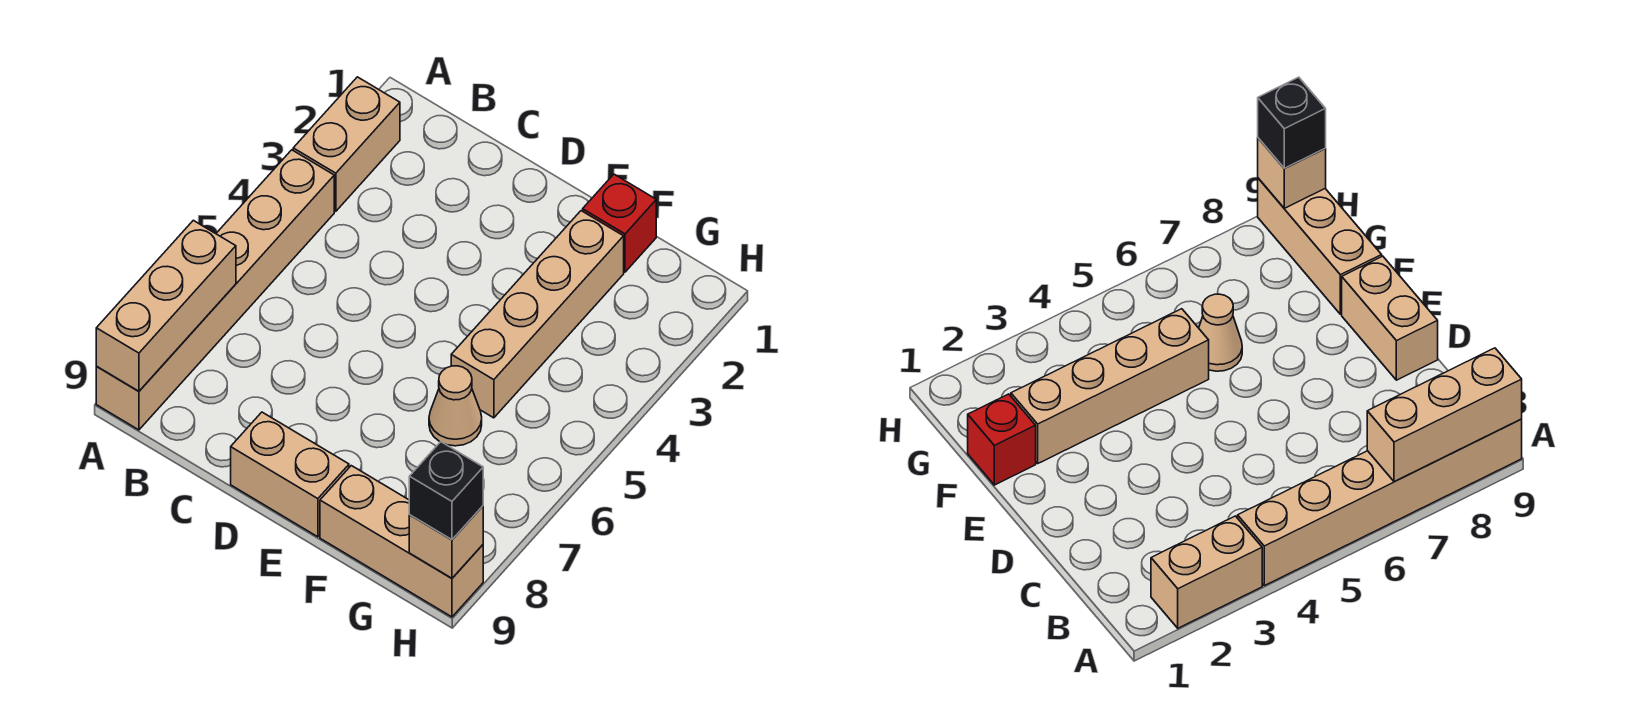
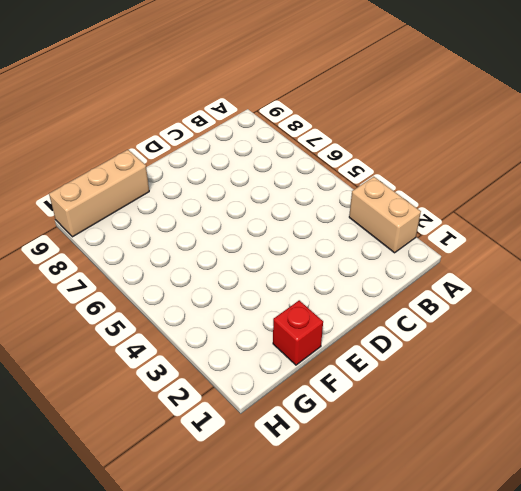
none -> tan brick A4:A9 level 1
none -> tan brick D9:E9 level 1

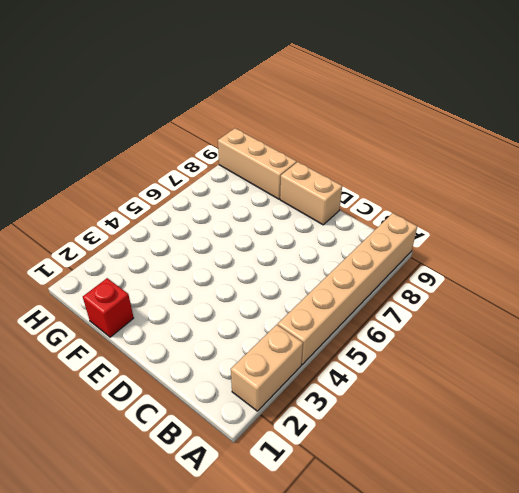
none -> tan brick F2:F5 level 1
none -> tan cone F6 level 1

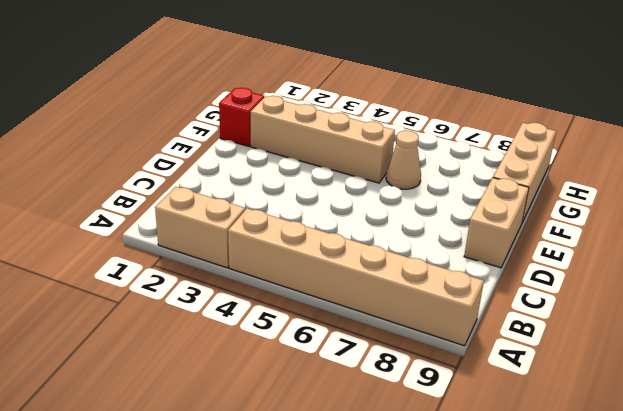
none -> tan brick A7:A9 level 2
none -> tan brick H9 level 2

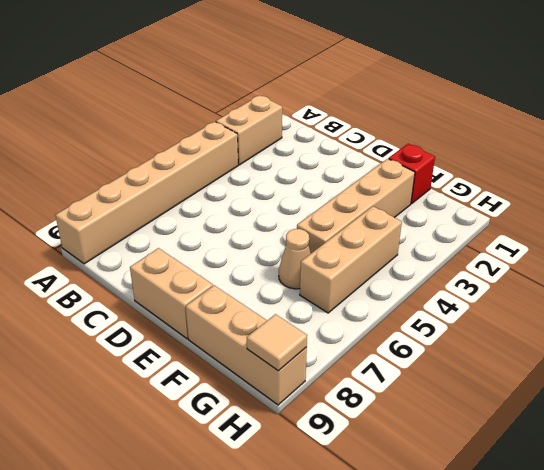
tan brick G4:G6 level 1 -> tan brick A7:A9 level 2
tan tile H9 level 2 -> tan brick H9 level 2
none -> black brick H9 level 3

